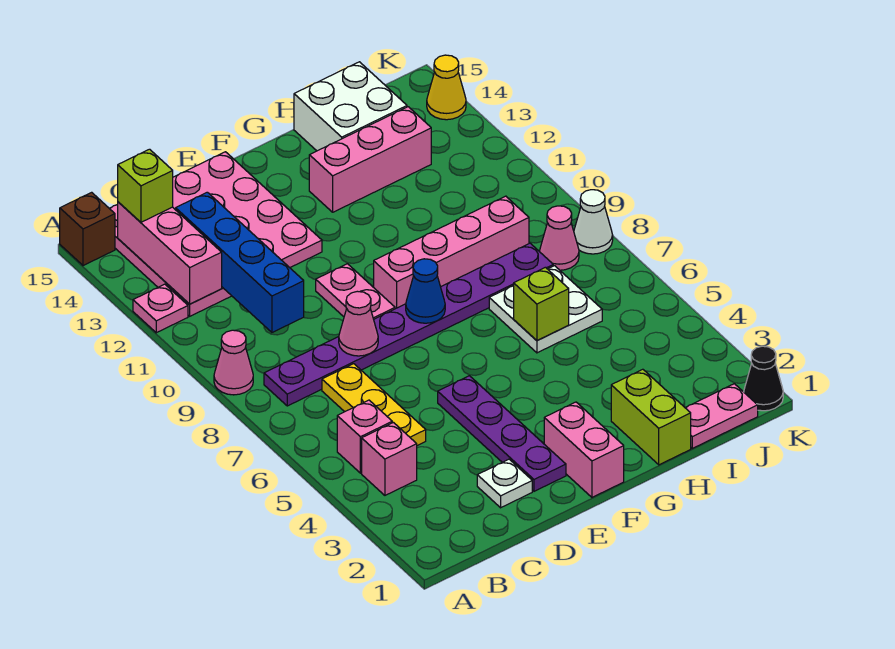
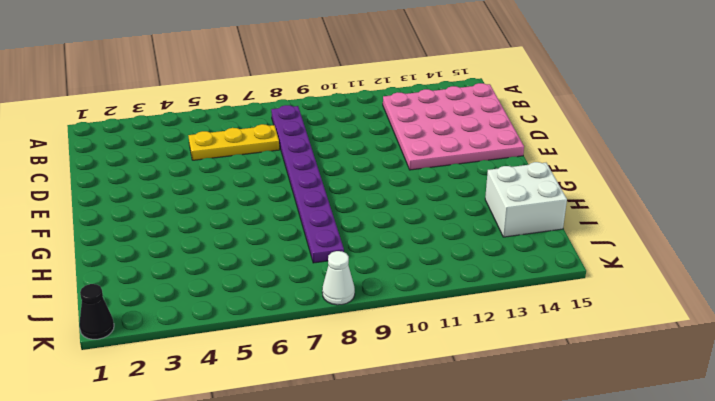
none -> pink cone A9 level 1
none -> pink plate A12 level 1
none -> brown brick A15 level 1

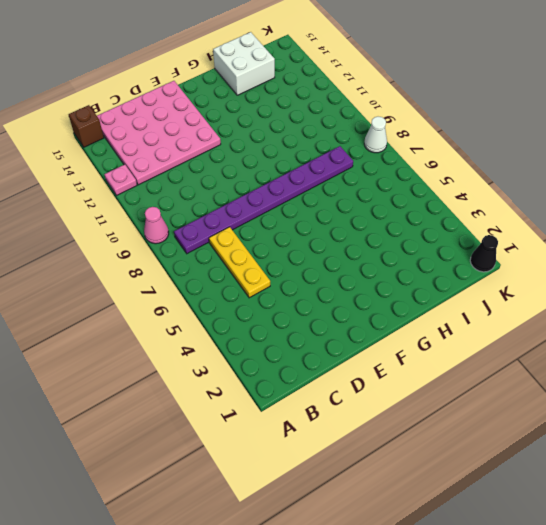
none -> pink brick B4 level 1
none -> pink brick B5 level 1
none -> white plate D2 level 1

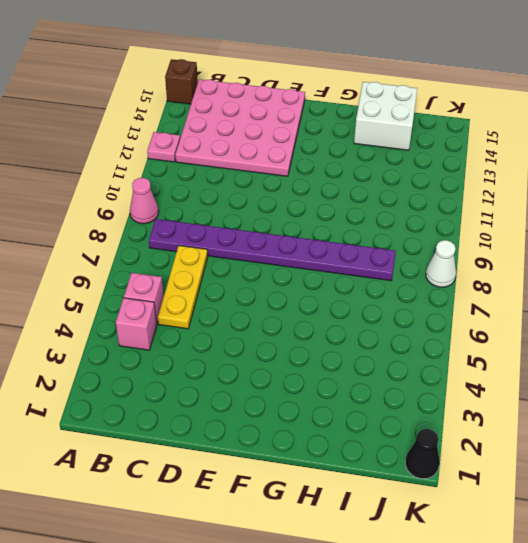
none -> white plate D2 level 1
none -> purple plate E2:E5 level 1
none -> pink plate E9:E10 level 1

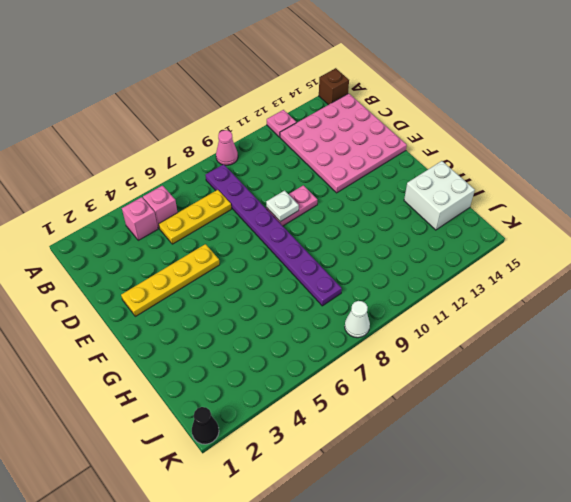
yellow plate E2:E5 level 1 -> purple plate E2:E5 level 1
white plate E9 level 2 -> white plate D2 level 1
none -> pink brick F1:F2 level 1
none -> pink brick F9:I9 level 1
none -> pink brick G13:I13 level 1

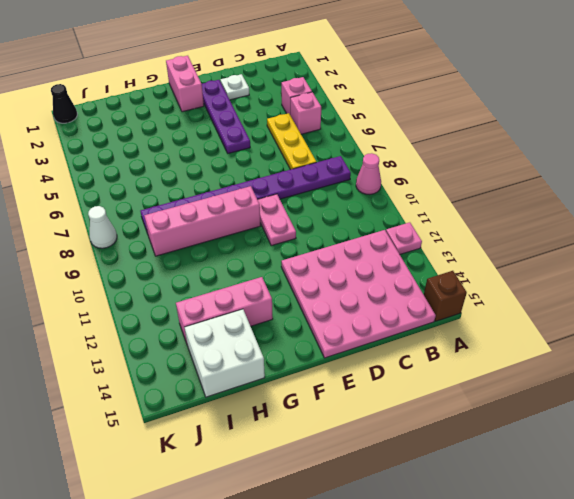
none -> lime brick H1:H2 level 1
none -> white plate H6:I7 level 1
none -> pink plate I1:J1 level 1

